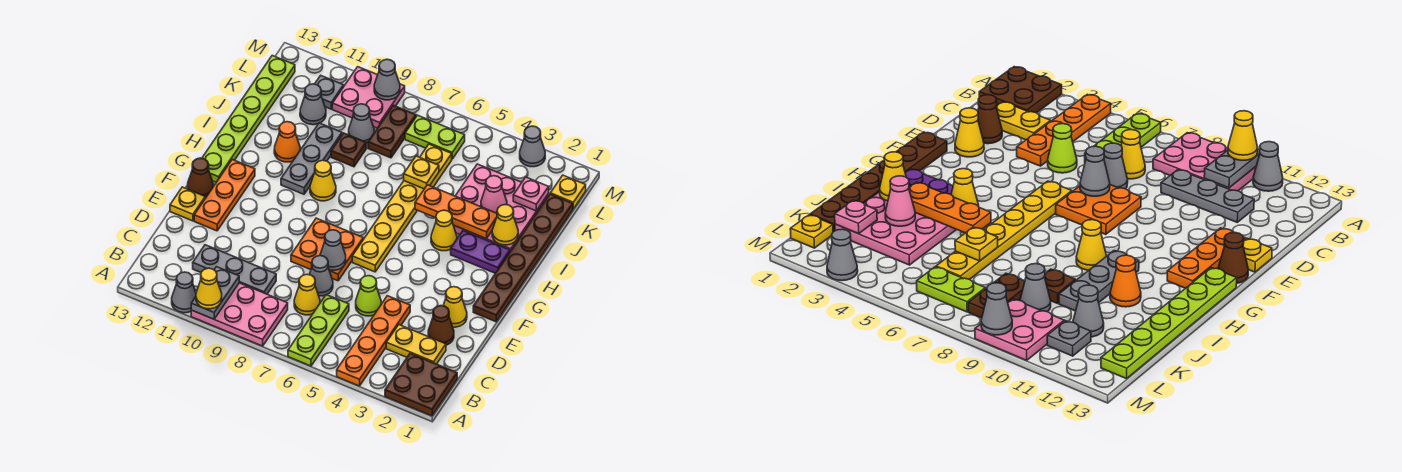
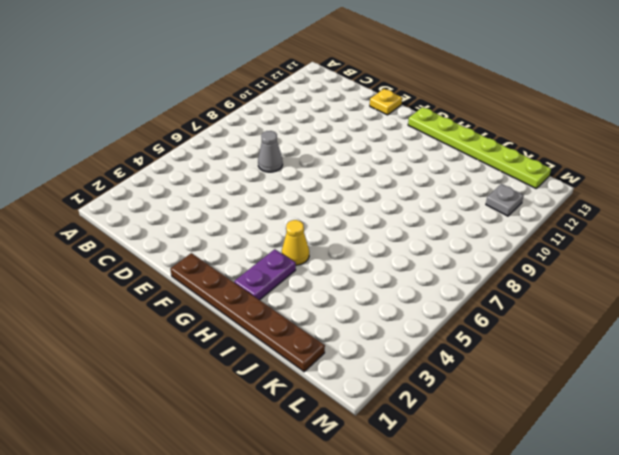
none -> brown plate A1:B2 level 1
none -> orange plate A4:D4 level 1
none -> lime plate A6:C6 level 1
none -> pink plate A8:B10 level 1

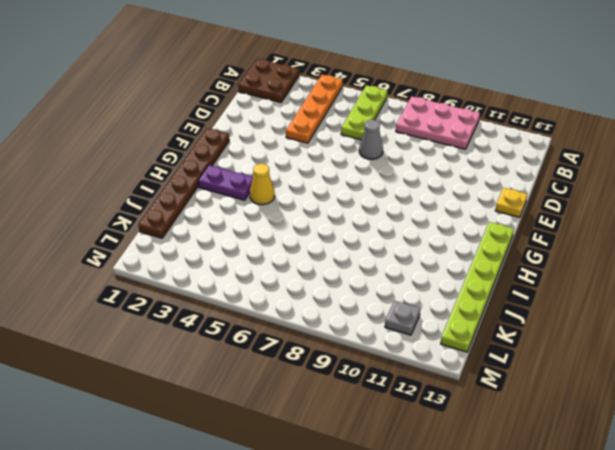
none -> grey cone A11 level 1
none -> yellow plate C2:C3 level 1
none -> yellow cone C7 level 1
none -> grey plate C9:C11 level 1

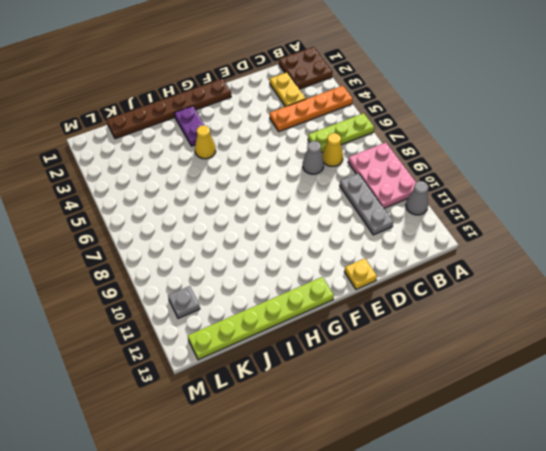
none -> brown cone D2 level 1
none -> lime cone D5 level 1
none -> yellow cone E2 level 1
none -> orange plate E7:F8 level 1

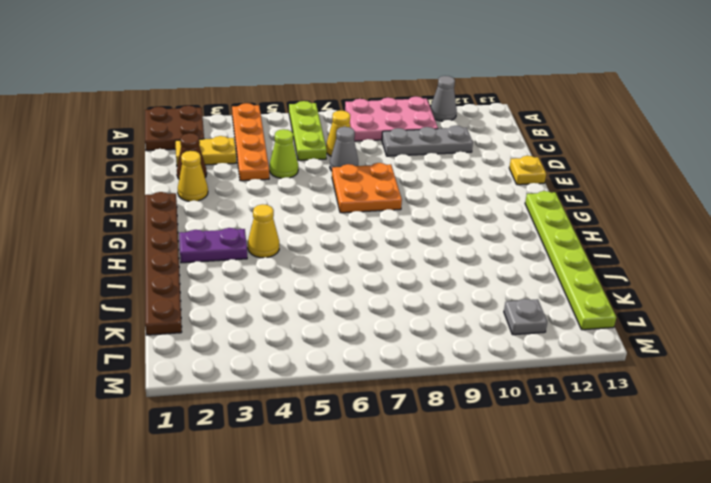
none -> orange plate E12:G12 level 1
none -> yellow plate F6:K6 level 1
none -> brown cone F13 level 1
none -> yellow cone H9 level 1

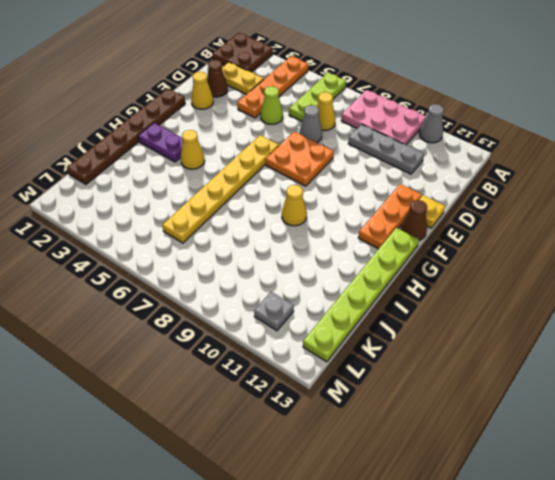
none -> grey plate H10:J10 level 1
none -> pink plate I2:K4 level 1
none -> orange cone I11 level 1
none -> brown plate J9 level 1

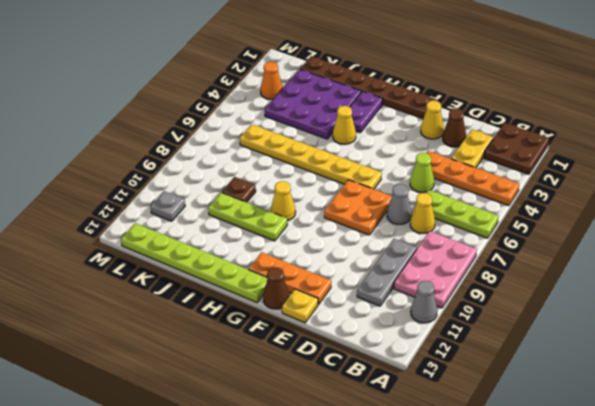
lime plate H10:J10 level 1 -> grey plate H10:J10 level 1
purple plate I2:K4 level 1 -> pink plate I2:K4 level 1
orange cone L3 level 1 -> orange cone I11 level 1
none -> brown plate K8:L8 level 1
none -> grey cone K9 level 1
none -> grey cone K11 level 1
none -> yellow plate L1 level 1

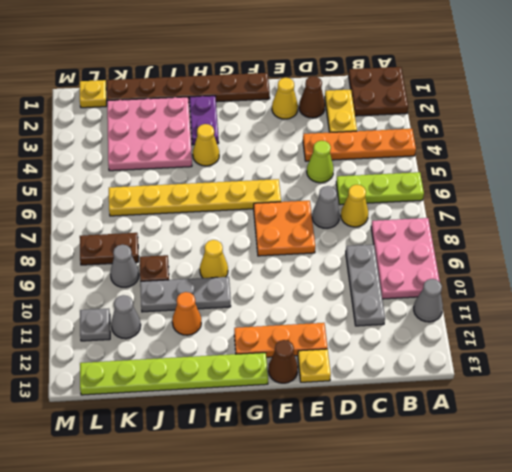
none -> lime plate L6:L7 level 1
none -> pink plate L9:M10 level 1
none -> grey cone M3 level 1
none -> grey plate A10:B10 level 2

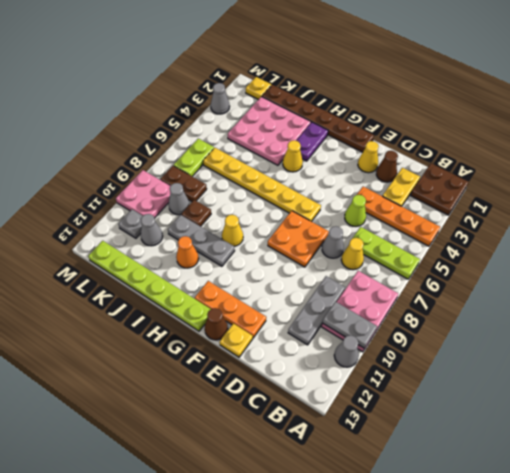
none -> grey cone E7 level 2
none -> yellow cone I2 level 2
none -> orange plate I3:I5 level 2
none -> pink cone J3 level 2

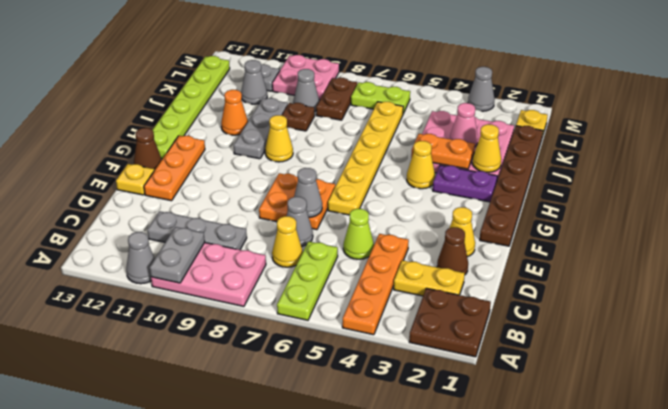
orange plate I3:I4 level 2 -> orange plate I3:I5 level 2
none -> yellow plate J6 level 2
none -> pink plate K2 level 2
none -> grey cone M9 level 2
none -> yellow cone A10 level 3

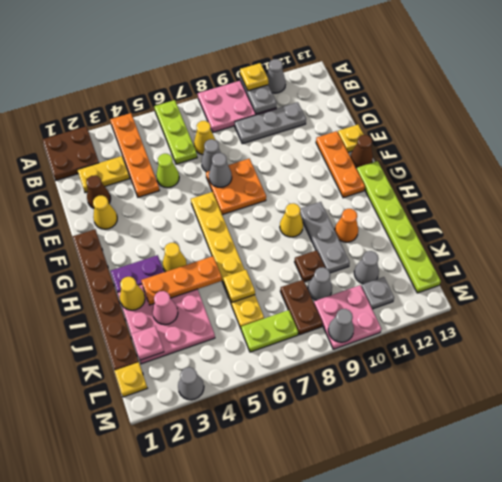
yellow plate A10 level 3 -> yellow cone A10 level 3

